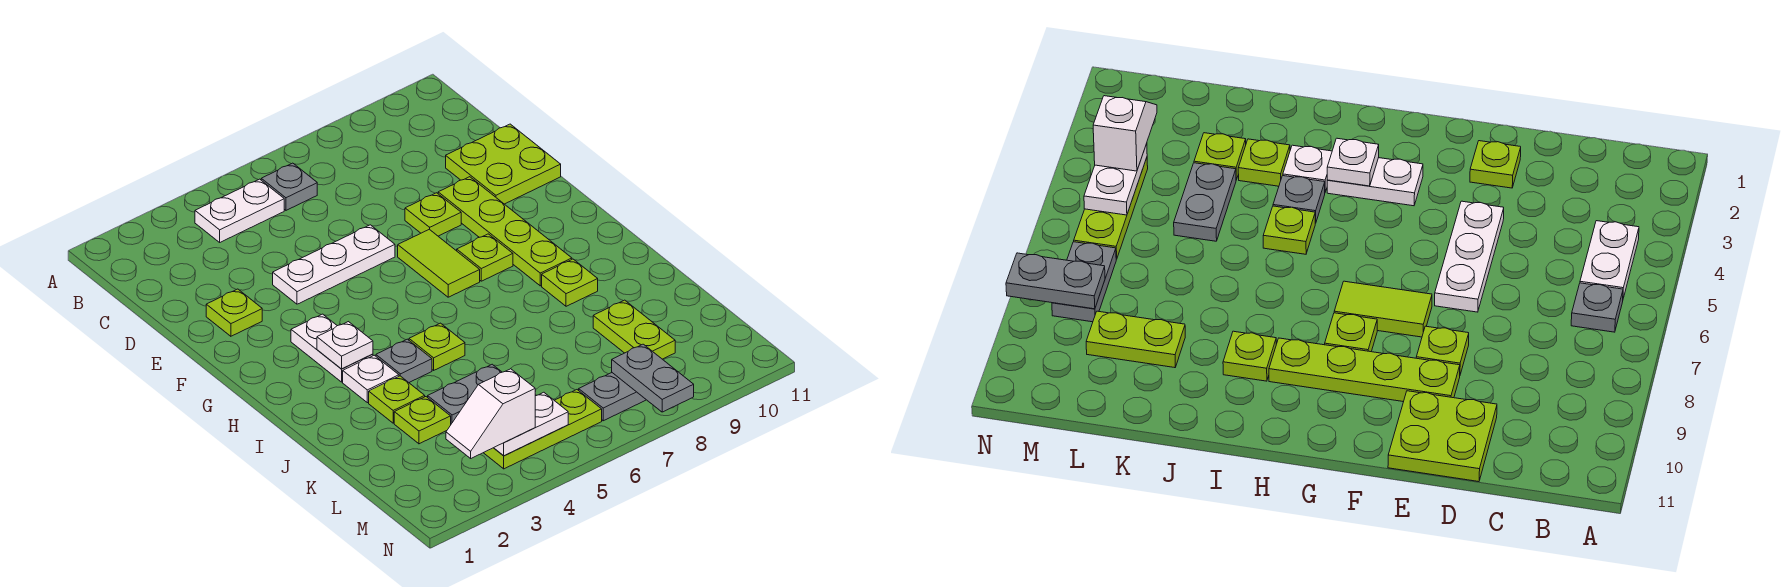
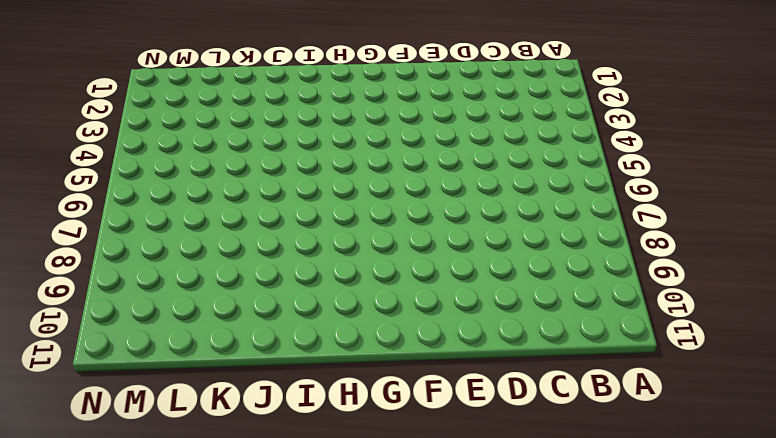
none -> white plate B4:B5 level 1
none -> grey plate B6 level 1
none -> lime plate D10:E11 level 1

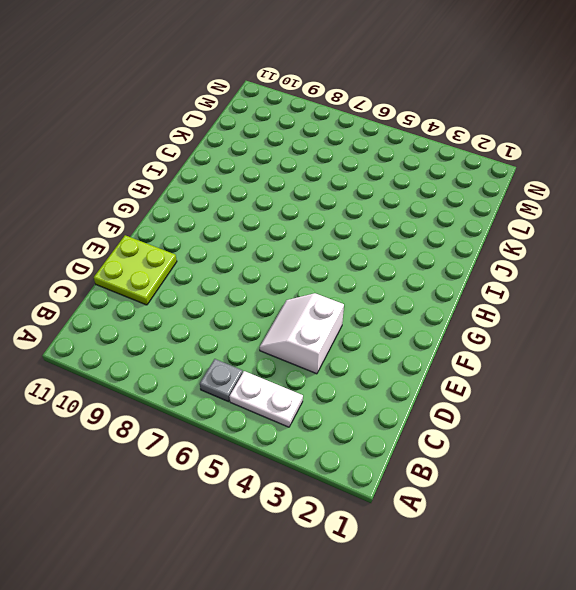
white slope D4:E5 level 1 top 4 -> white plate E4:E6 level 1
none -> lime plate E2 level 1
none -> lime plate E8 level 1
none -> lime plate E9:H9 level 1

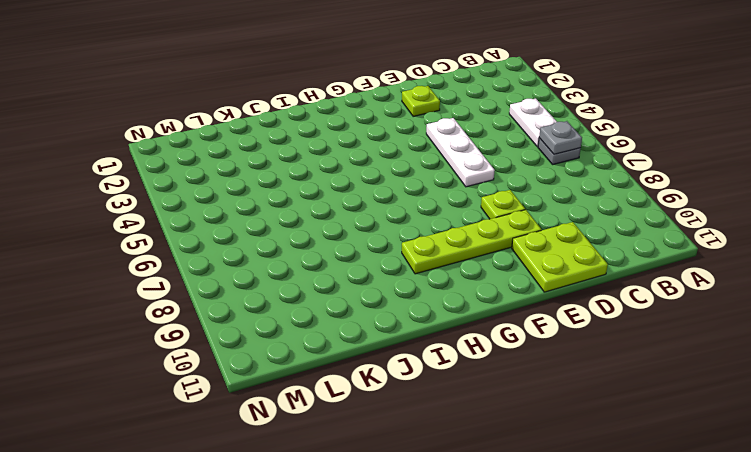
grey plate B6 level 2 -> grey plate I4 level 1
none -> lime tile F7:G7 level 1
none -> white plate G3:H3 level 1
none -> lime plate G8 level 1

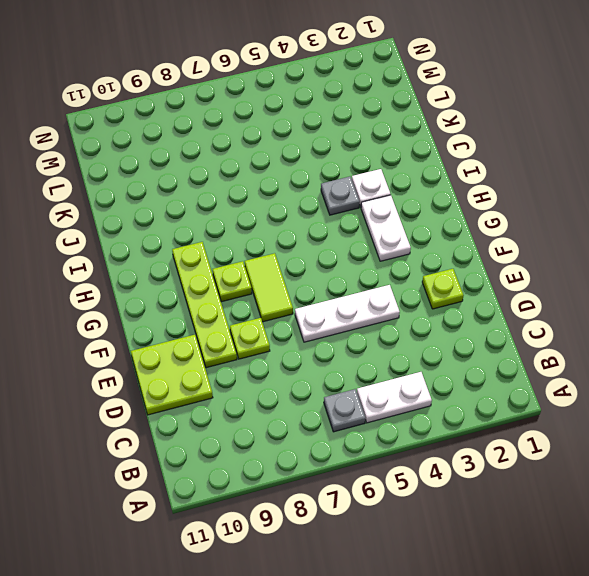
none -> lime plate I5 level 1
none -> lime plate I9 level 1
none -> lime plate J3 level 1

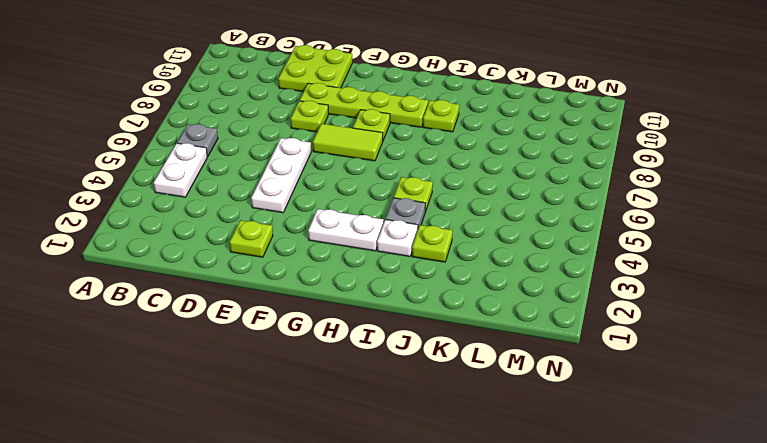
none -> lime plate K3 level 1
none -> grey plate K4:K5 level 1
none -> lime plate K9:L9 level 1

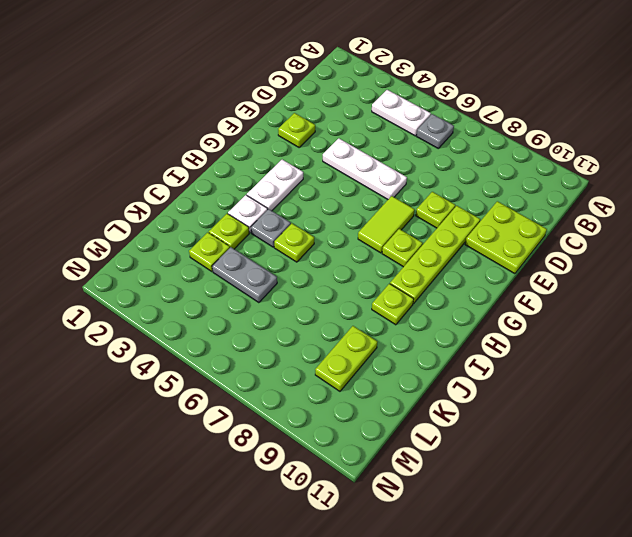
none -> lime plate M4:M6 level 1
none -> grey plate M7:M8 level 1
none -> white plate H3 level 2

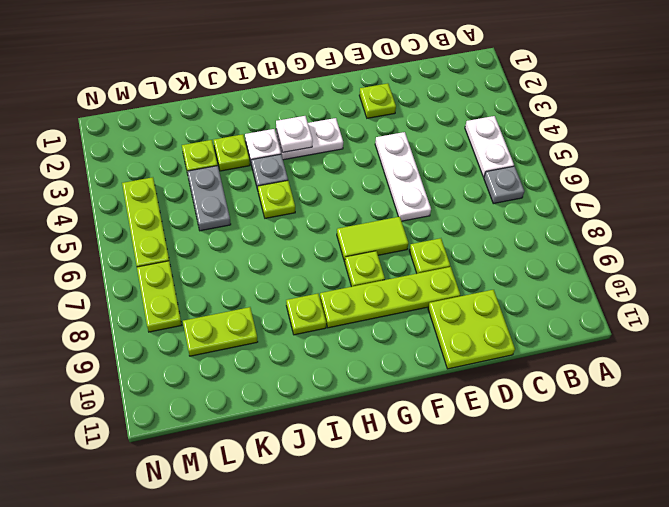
lime plate M7:M8 level 1 -> grey plate M7:M8 level 1
none -> white plate M4:M5 level 2
none -> grey plate M8:N8 level 2
none -> white slope M3:M4 level 3 top 4

